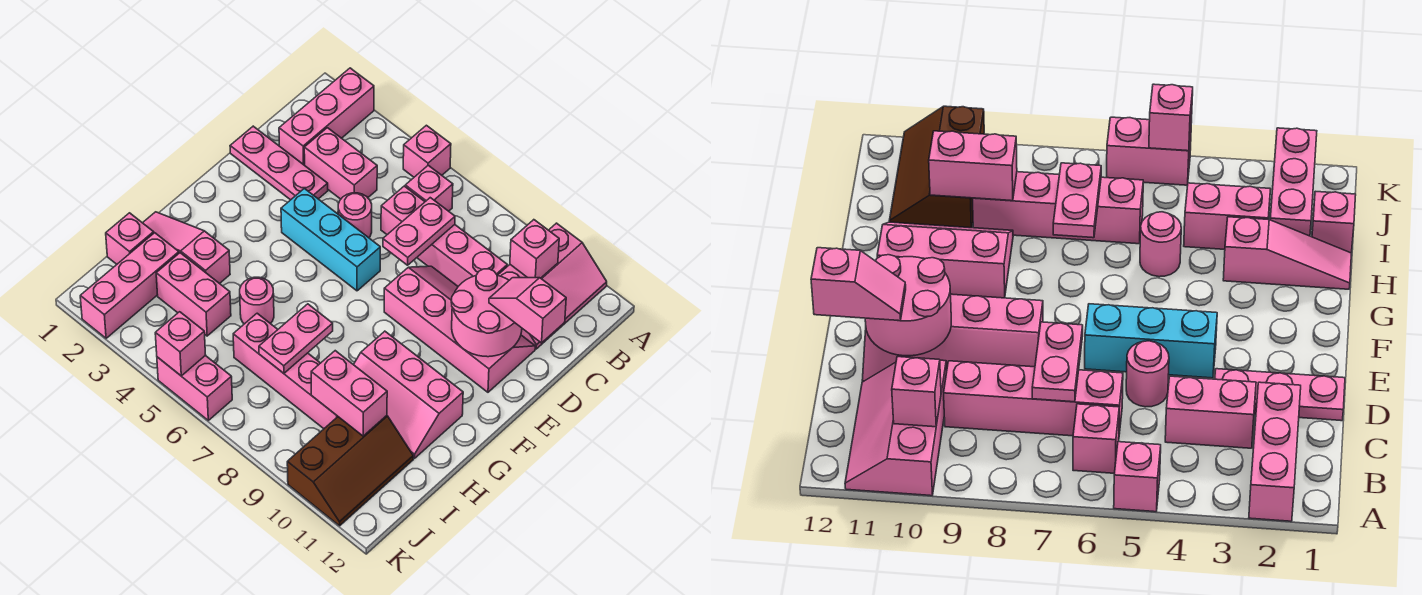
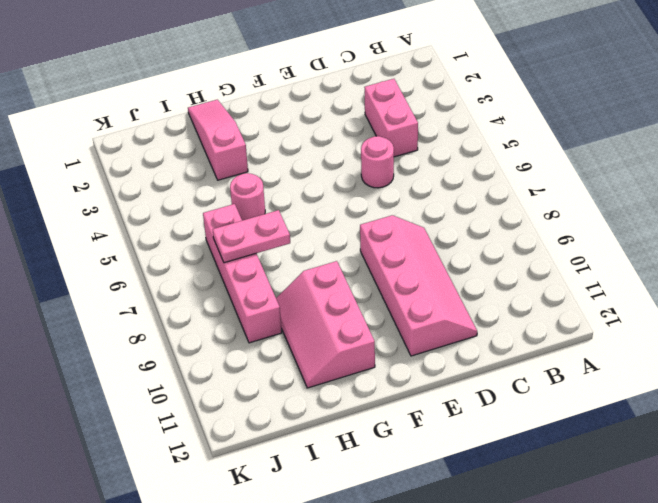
none -> pink brick A2:C2 level 1
none -> pink brick A5 level 1
none -> pink slope A10:C11 level 1 top 10

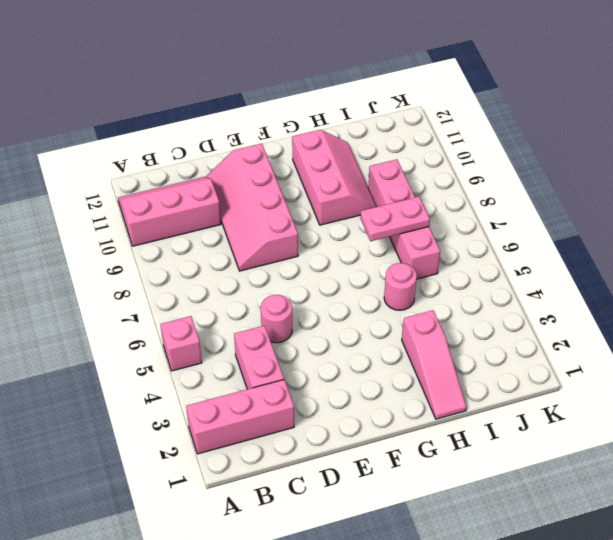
none -> pink brick B6 level 1
none -> pink brick C6:C9 level 1
none -> pink plate D1:D3 level 1

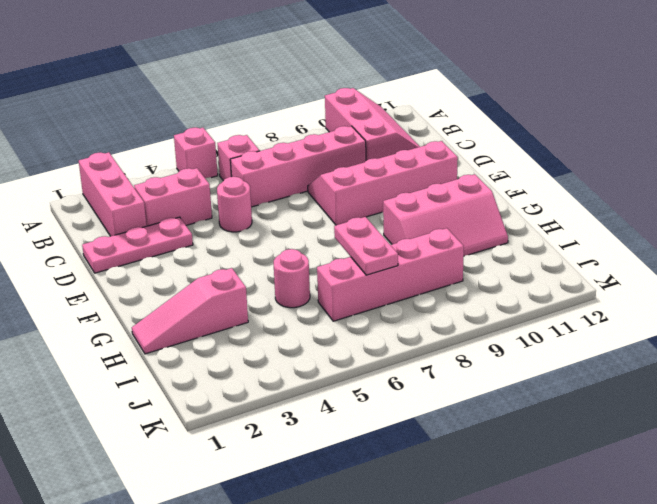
none -> cyan brick E4:E6 level 1
none -> pink brick I1 level 1
none -> pink brick I2:K2 level 1

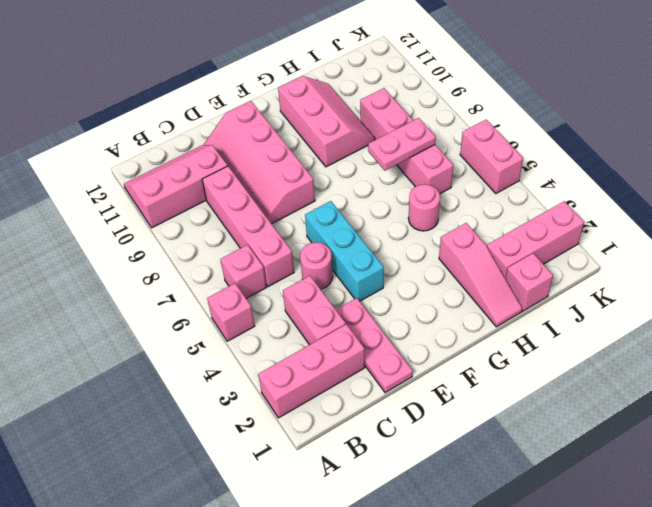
none -> pink brick I3:I4 level 1
none -> brown slope I10:K11 level 1 top 10
none -> pink brick B10 level 2

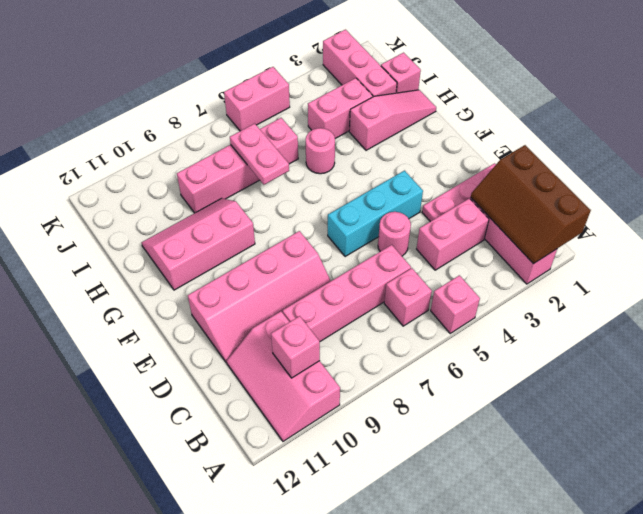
brown slope A1:C2 level 2 top 1 -> brown slope I10:K11 level 1 top 10
none -> pink plate C7:D7 level 2
none -> pink round brick D10:E11 level 2
none -> pink brick I9:I10 level 2

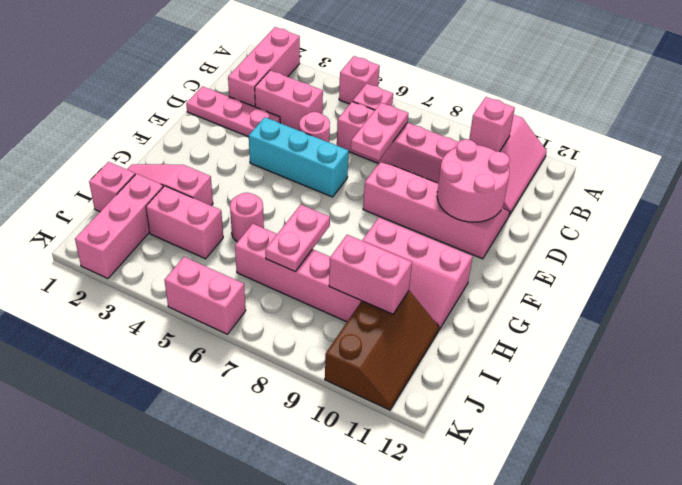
none -> pink brick K5 level 2
none -> pink slope D11:D12 level 3 top 12

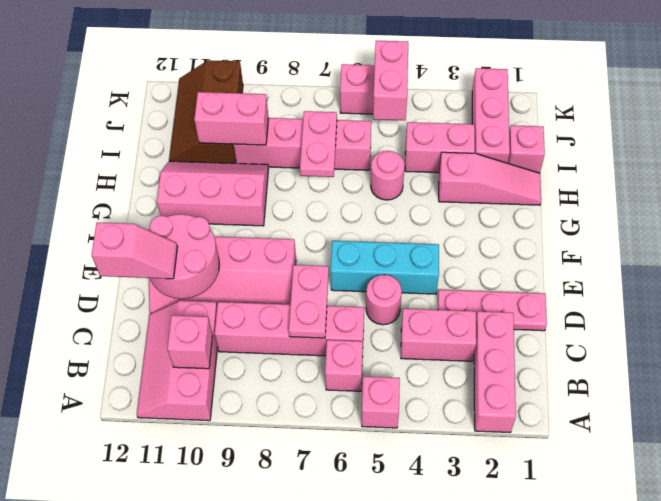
pink brick J5:K5 level 2 -> pink brick K5 level 2

